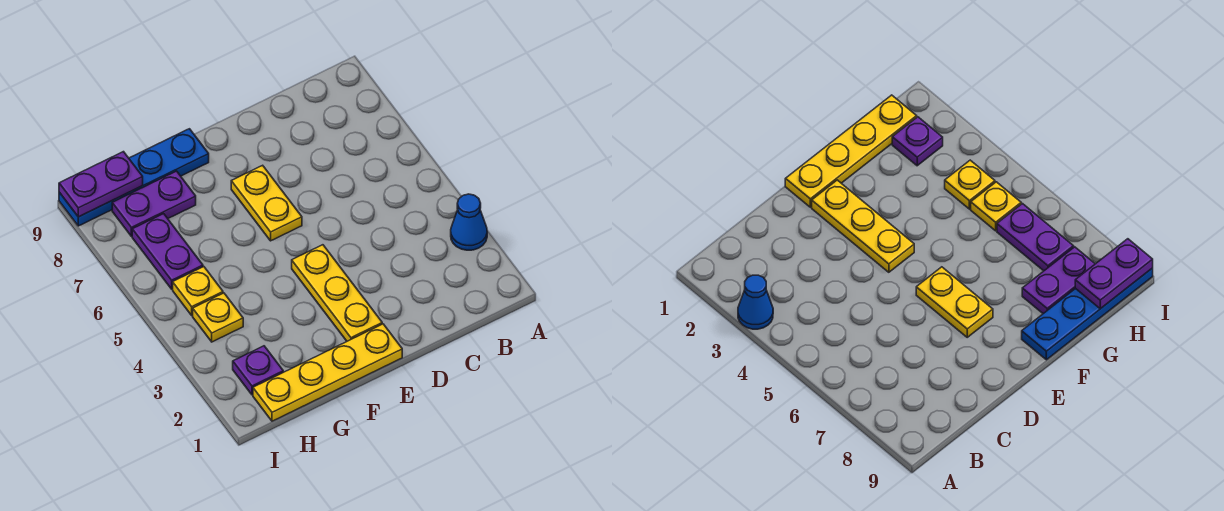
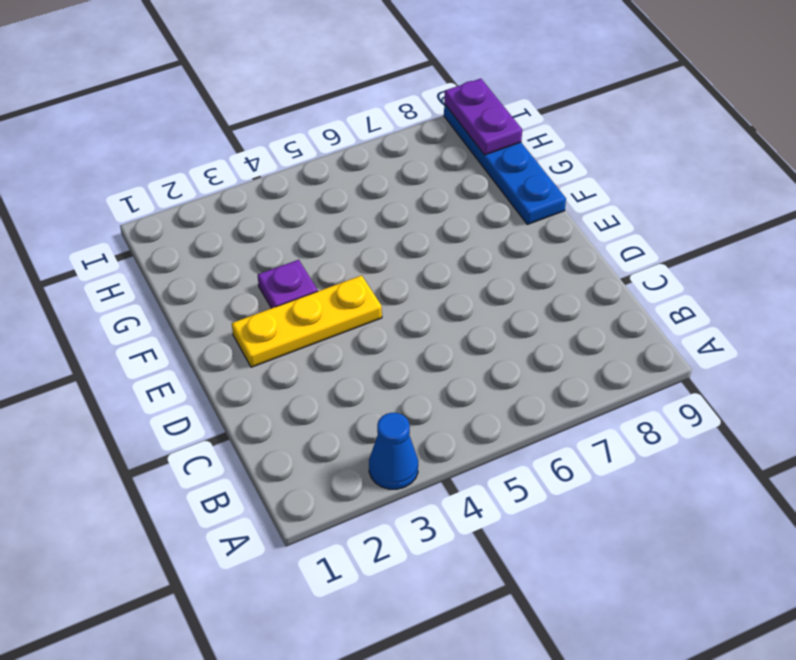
purple plate F3 level 1 -> purple plate H2 level 1
none -> yellow plate E1:H1 level 1
none -> yellow plate E6:E7 level 1

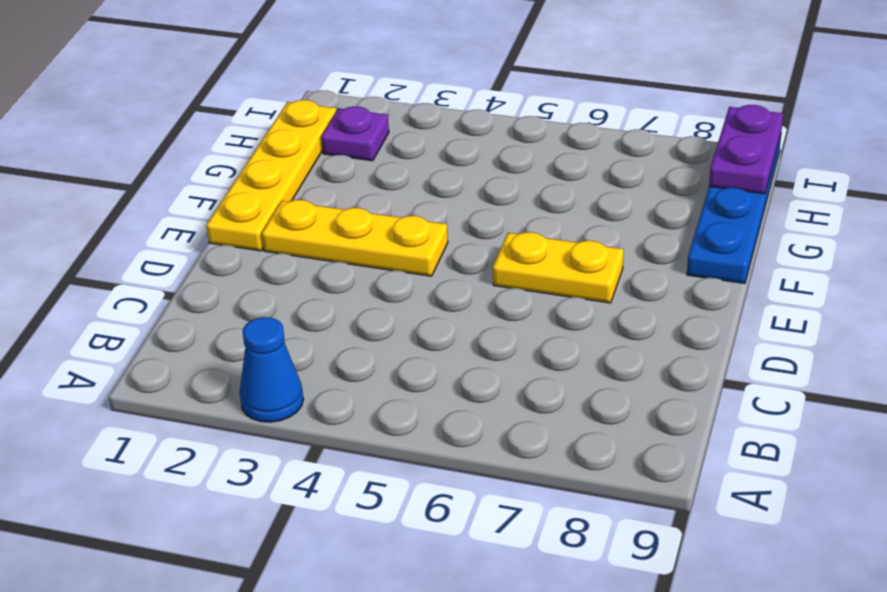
none -> purple plate G8:H8 level 1
none -> yellow plate H4 level 1

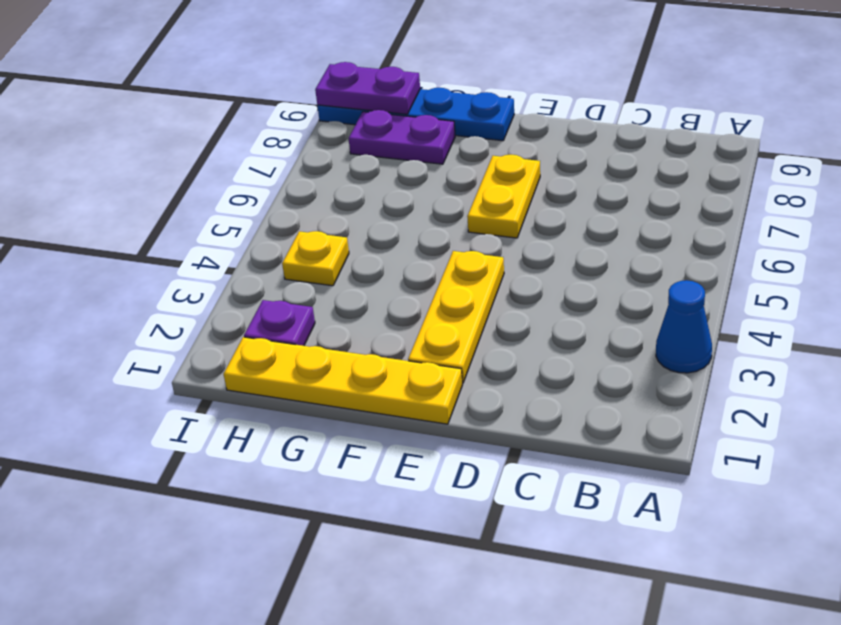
none -> yellow plate H5 level 1
none -> purple plate H6:H7 level 1

